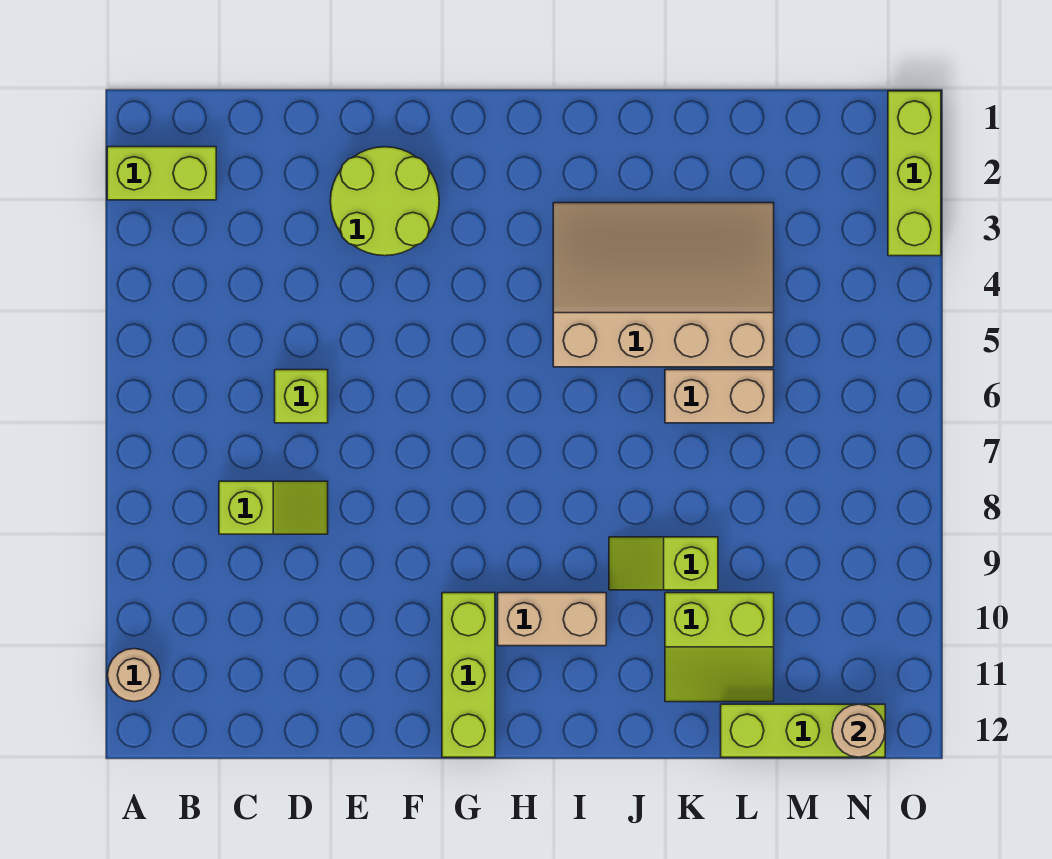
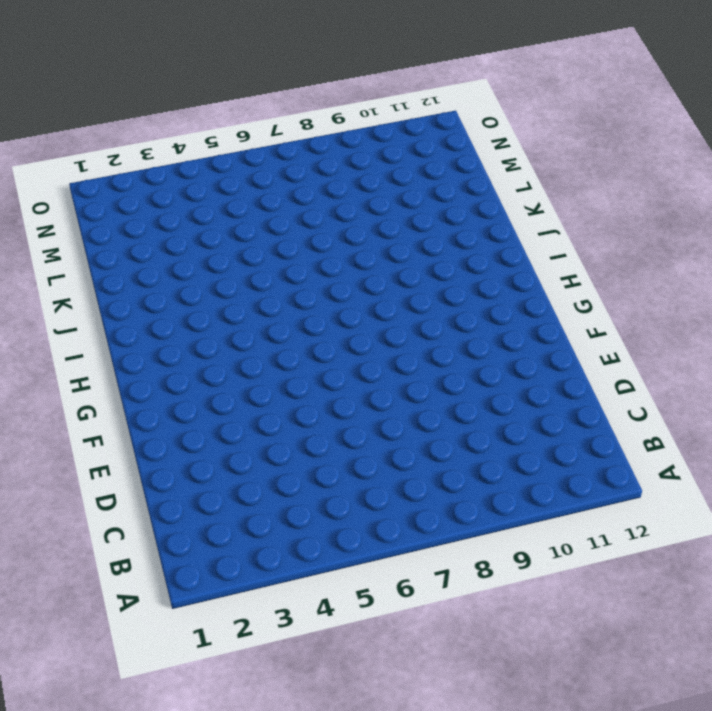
none -> lime brick A2:B2 level 1
none -> tan round brick A11 level 1
none -> lime slope C8:D8 level 1 top C

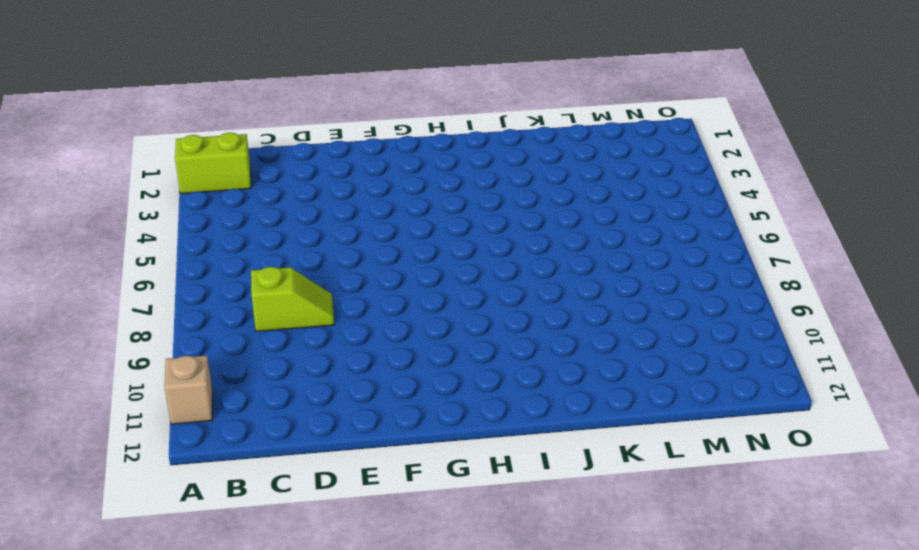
tan brick A11 level 1 -> tan round brick A11 level 1
none -> lime brick D6 level 1
none -> lime round brick E2:F3 level 1
none -> lime brick G10:G12 level 1

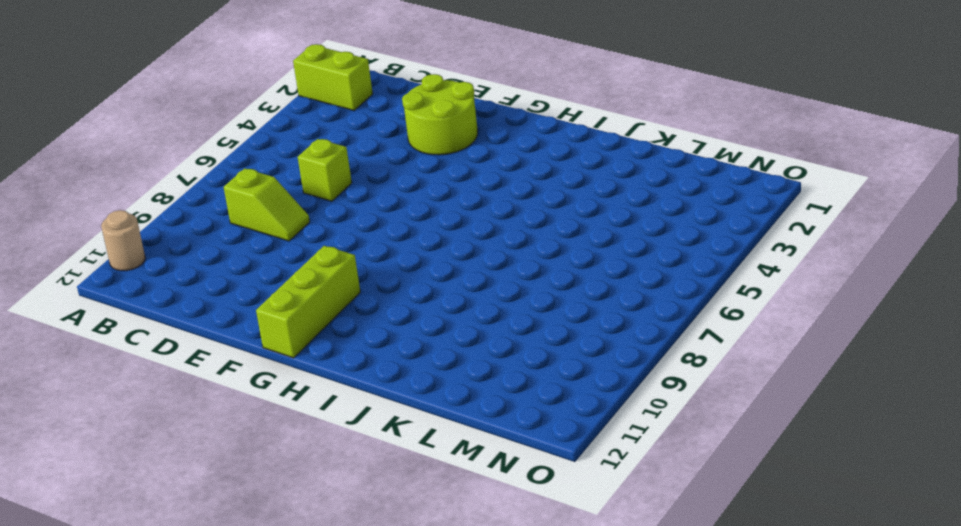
none -> tan brick H10:I10 level 1
none -> tan slope I3:L5 level 1 top 5
none -> lime slope J9:K9 level 1 top K

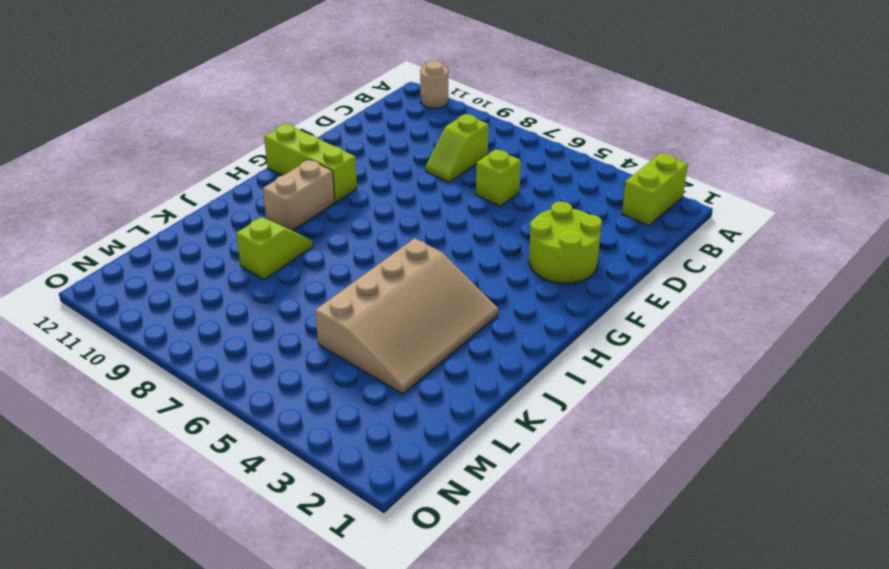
none -> tan brick K6:L6 level 1
none -> lime slope K10:L11 level 1 top 10
none -> lime brick L12:N12 level 1

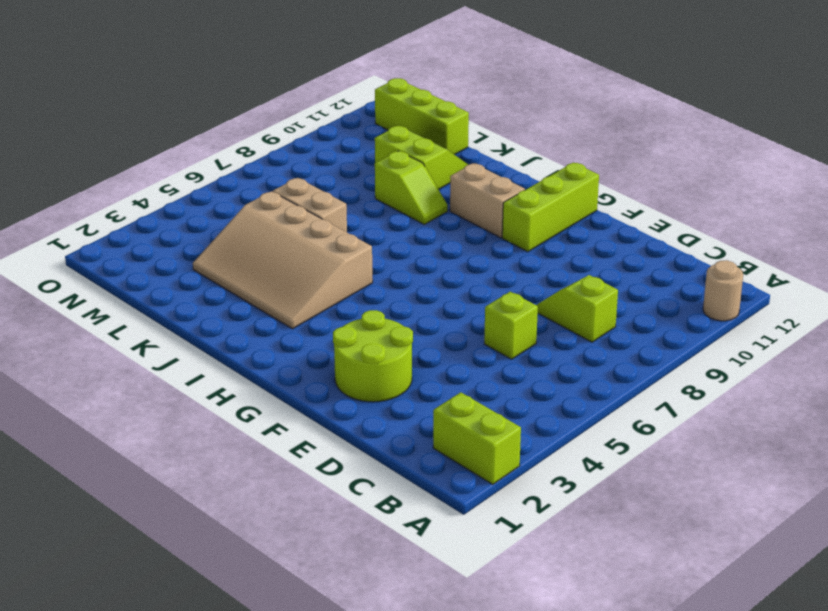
none -> lime brick O1:O3 level 1
none -> tan round brick N12 level 2

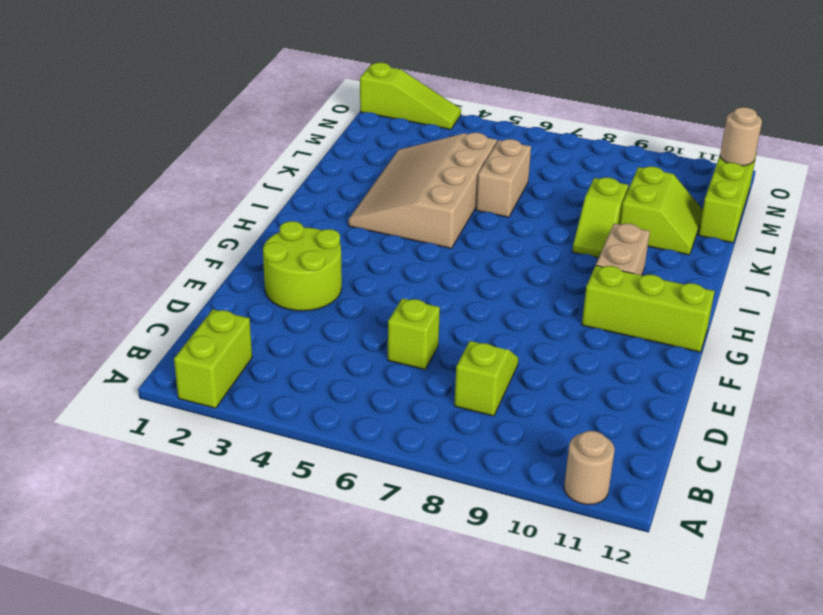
lime slope O1:O3 level 1 top 1 -> lime brick O1:O3 level 1

